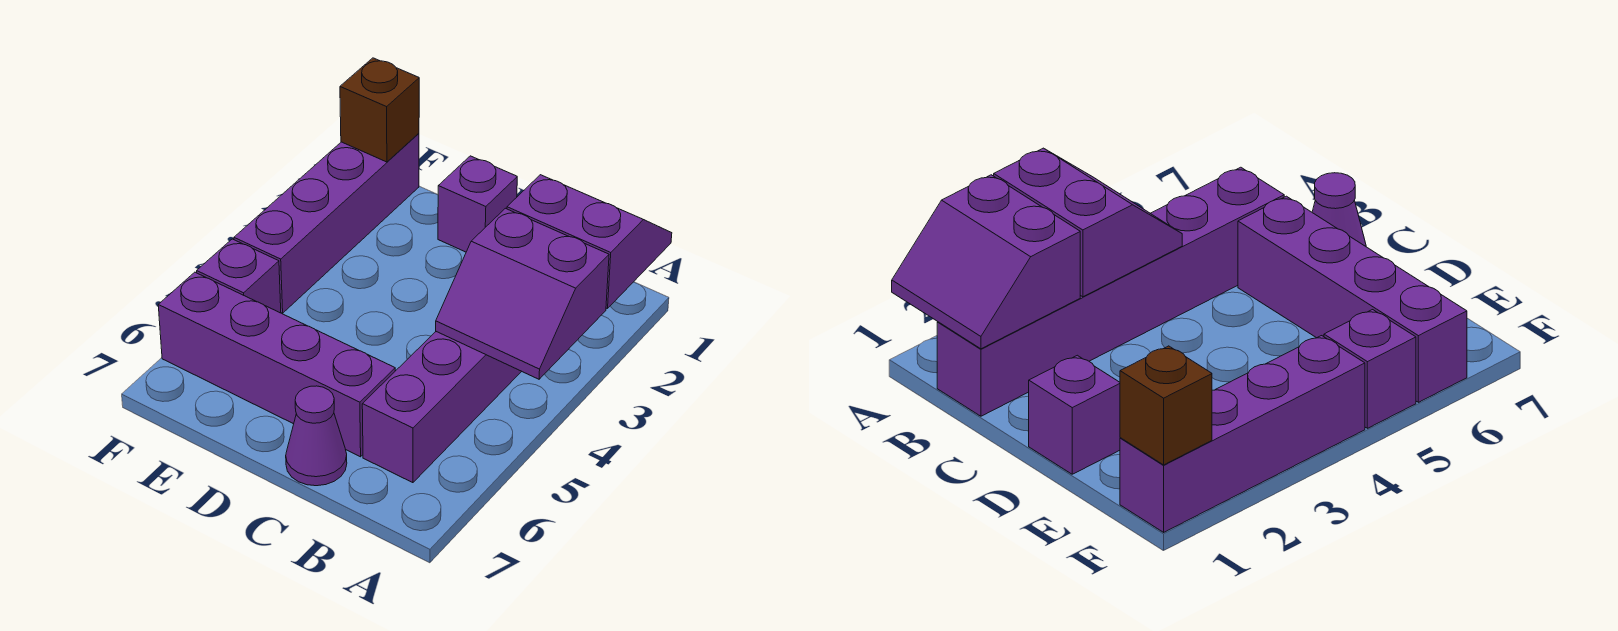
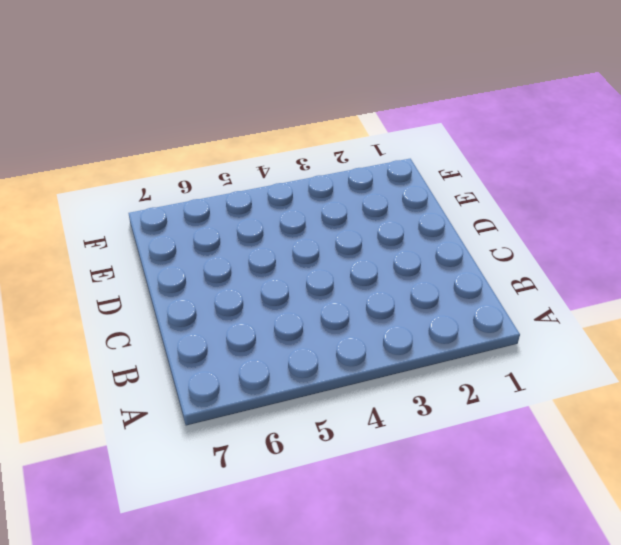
none -> purple brick B1:B6 level 1
none -> purple brick C6:F6 level 1

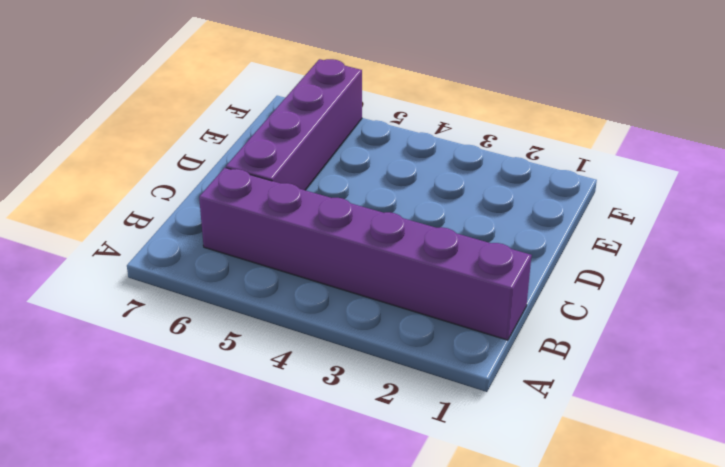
none -> purple cone C7 level 1
none -> purple brick D1 level 1

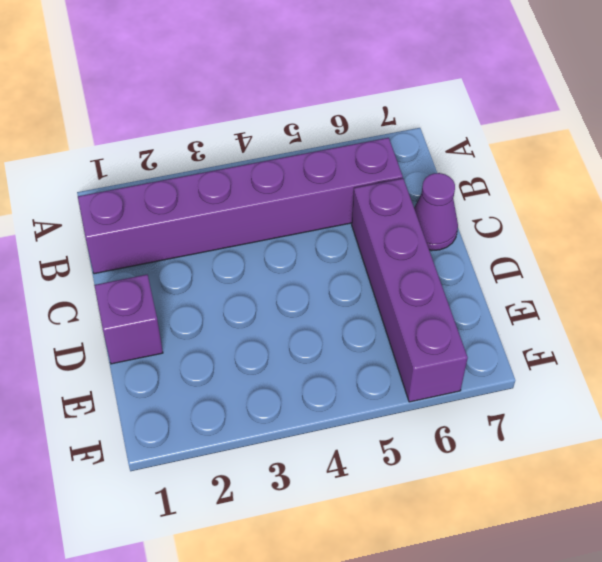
none -> purple brick F1:F4 level 1
none -> purple brick F5 level 1

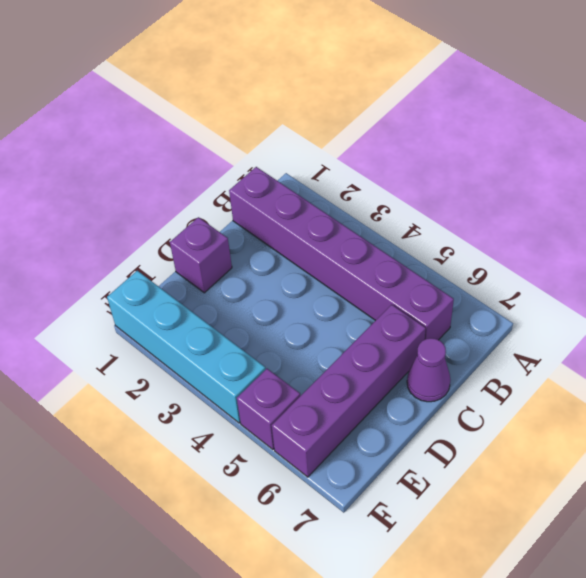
cyan brick F1:F4 level 1 -> purple brick F1:F4 level 1
none -> purple slope A1:B2 level 2 top 2
none -> purple slope A3:B4 level 2 top 3

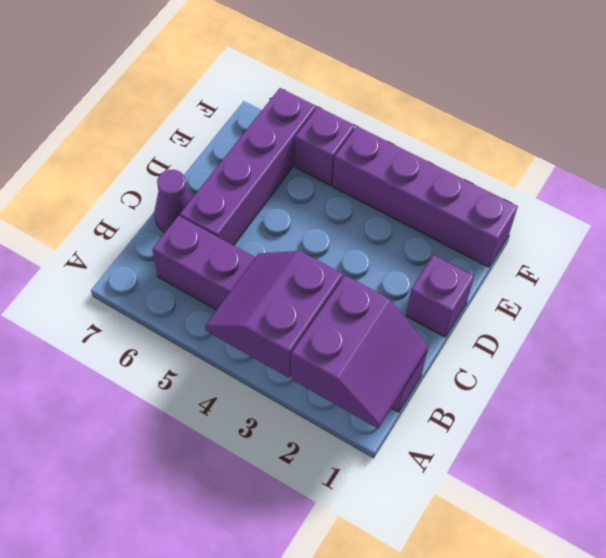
none -> brown brick F1 level 2

